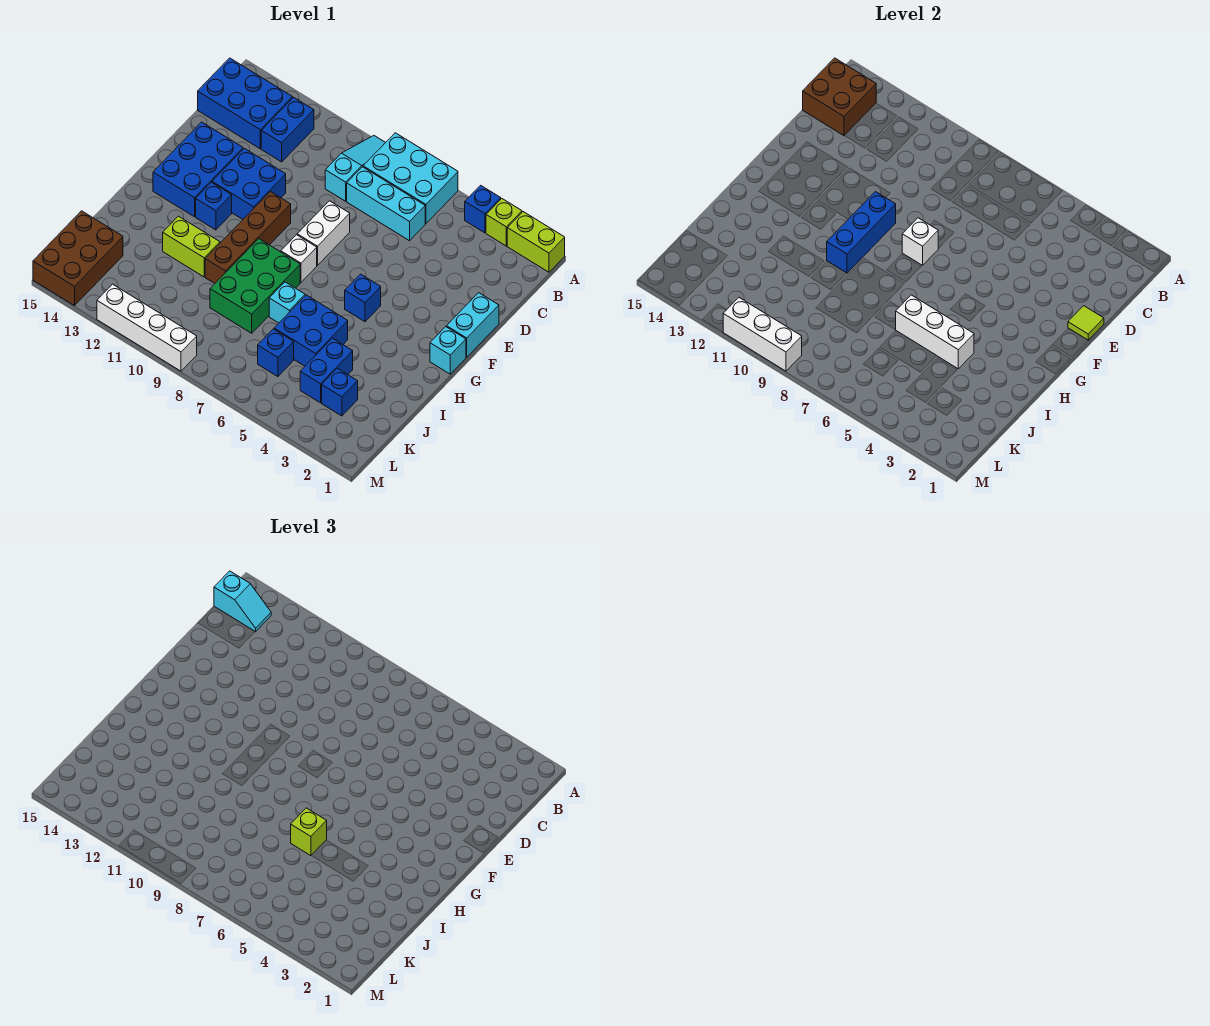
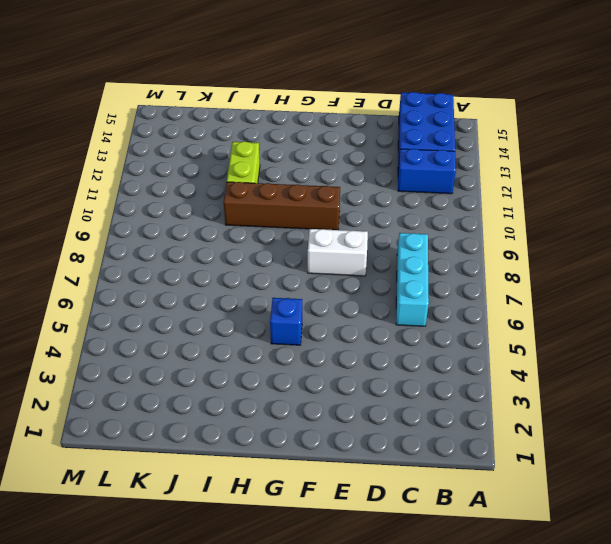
none -> lime brick A1:A2 level 1
none -> lime brick A3 level 1
none -> blue brick A4 level 1
none -> cyan brick A6:B8 level 1

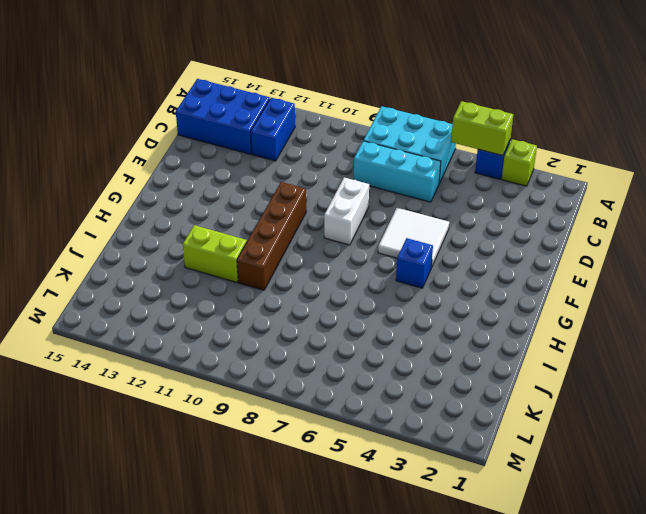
lime brick A4:A5 level 2 -> lime brick A1:A2 level 1
white tile E5:F6 level 1 -> none
none -> cyan slope A9:C9 level 1 top C
none -> cyan brick E1:F1 level 1
none -> blue brick E11:F12 level 1
none -> blue brick E13:G14 level 1

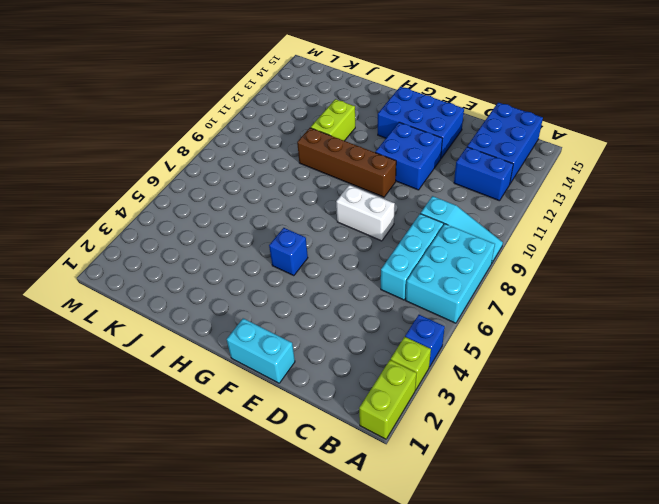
none -> cyan brick G1 level 1
none -> white brick G8 level 1
none -> blue brick G12 level 1
none -> green brick H8:J9 level 1

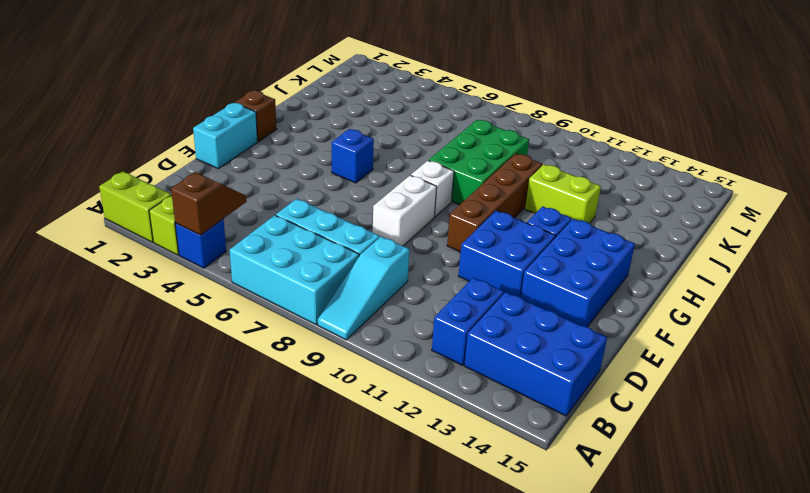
brown slope A4:B4 level 2 top A -> none
brown brick G1 level 1 -> cyan brick G1 level 1
none -> blue brick I5:J6 level 1
none -> cyan brick I7 level 1
none -> blue brick J4:K4 level 1
none -> blue brick K3 level 1

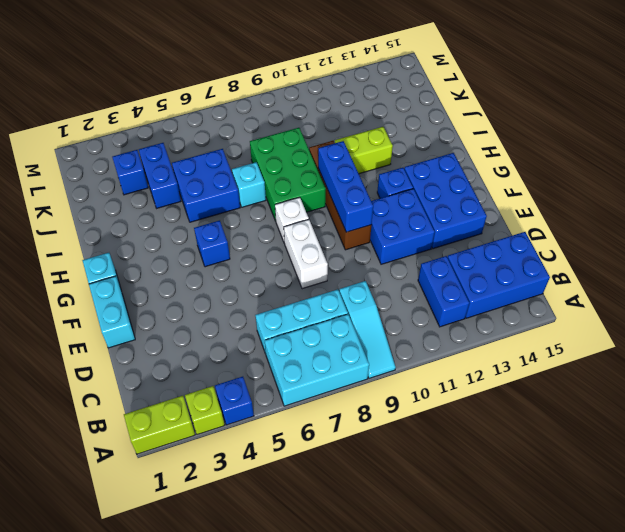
none -> blue brick K6 level 1
none -> brown brick K14:M15 level 1
none -> white brick M9:M12 level 1
none -> brown brick B14:C15 level 2

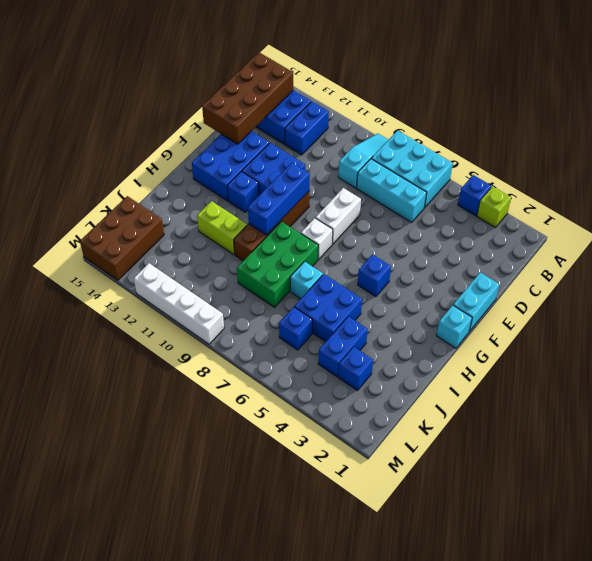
brown brick B14:E15 level 2 -> brown brick B14:C15 level 2
none -> lime brick A1:A2 level 1
none -> lime tile E1 level 2
none -> white brick F8 level 2
none -> white brick I4:I6 level 2

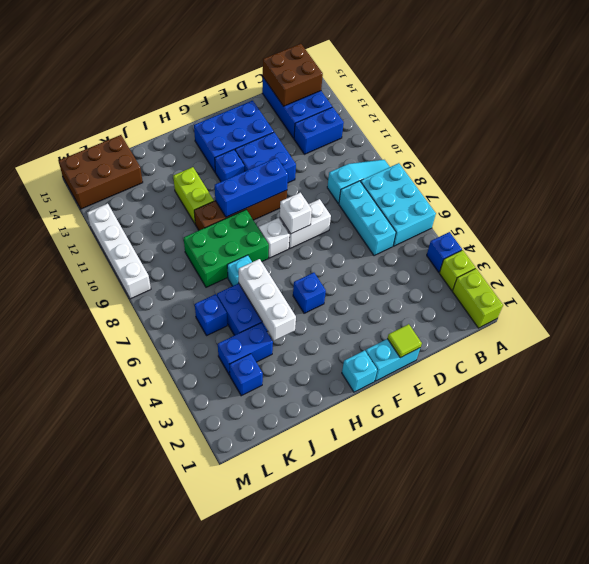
none -> white brick M9:M11 level 2
none -> cyan slope B14:B15 level 3 top 15
none -> lime brick I6 level 3

